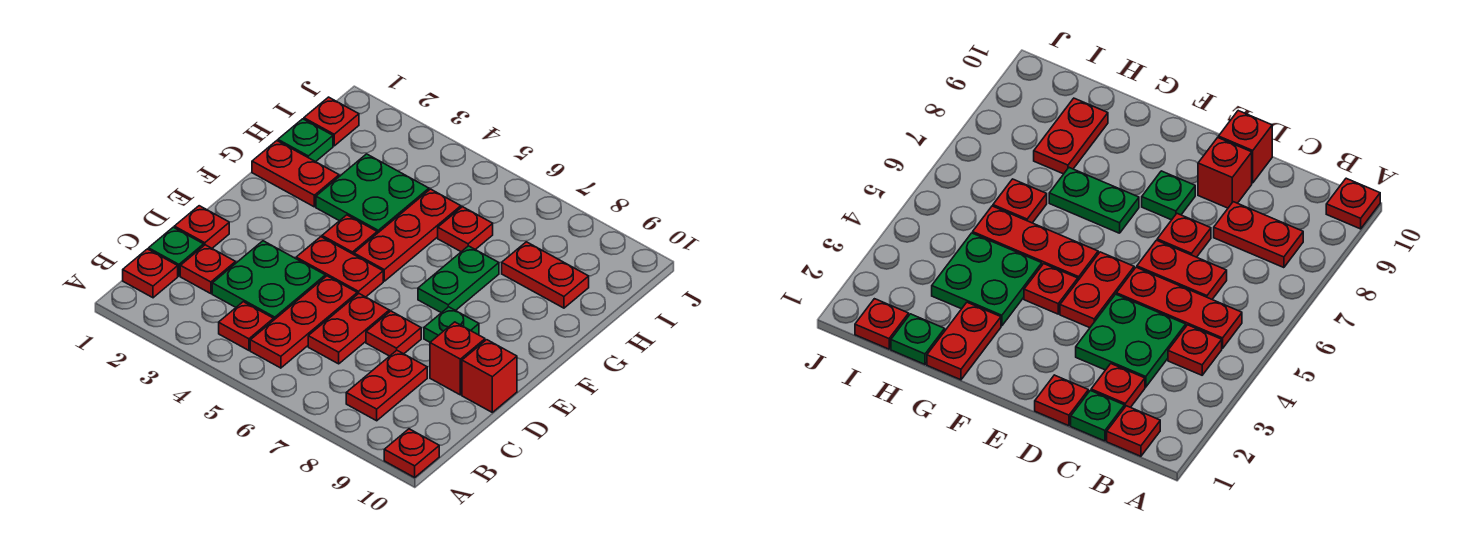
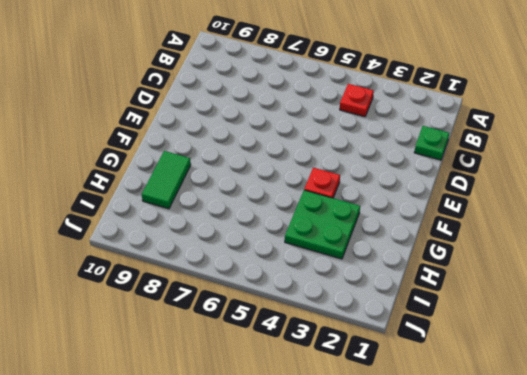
green tile G9:H9 level 1 -> red plate H8:H9 level 1
none -> red plate A10 level 1
none -> red plate B1 level 1
none -> red plate B5:D5 level 1

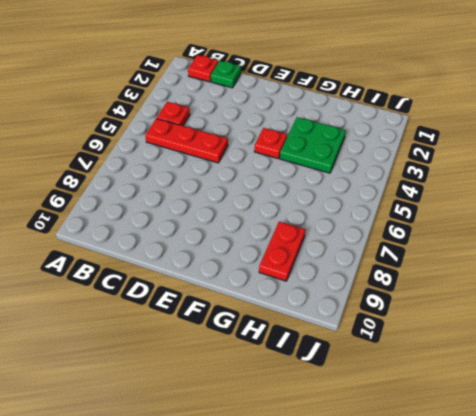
none -> red plate A10 level 1
none -> red plate B8:C8 level 1
none -> red plate C2 level 1

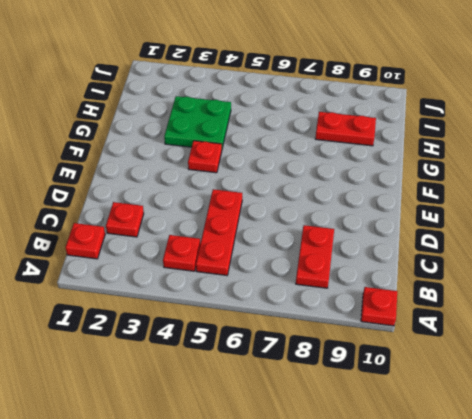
none -> green plate C1 level 1
none -> green plate C3:D4 level 1
none -> red plate C6:D6 level 1

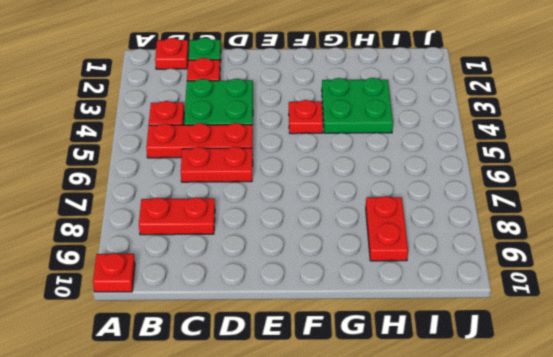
none -> red plate D1 level 1
none -> red plate D7 level 1
none -> red brick D9 level 1

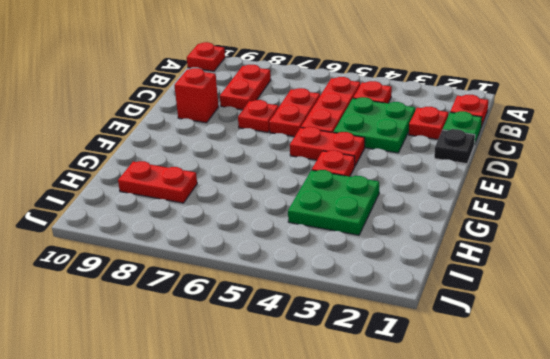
black plate D1 level 1 -> red plate D1 level 1
none -> red brick D10 level 1
none -> green plate E8 level 1
none -> red plate F5:H5 level 1

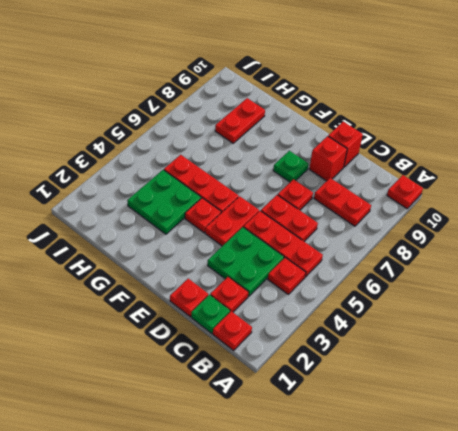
none -> green plate F7:G7 level 1
none -> red plate G1:G2 level 1
none -> green plate H1 level 1

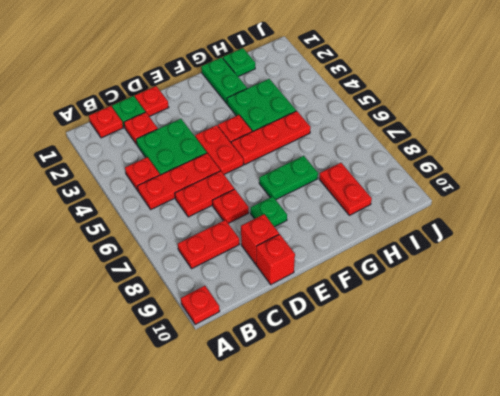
green plate G1:G2 level 1 -> red plate G1:G2 level 1
none -> red plate H6 level 1
none -> red plate I1 level 1

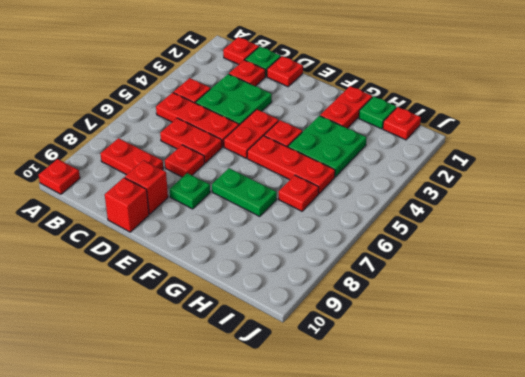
none -> red plate H8:H9 level 1

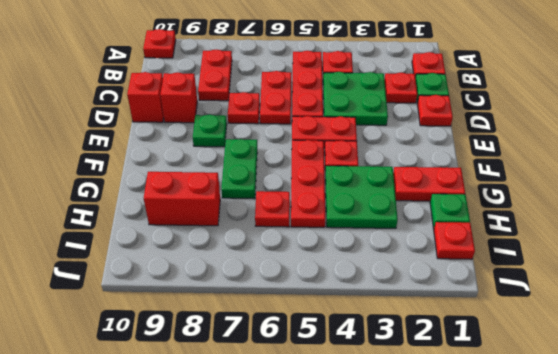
red brick H8:H9 level 1 -> red plate H8:H9 level 1

